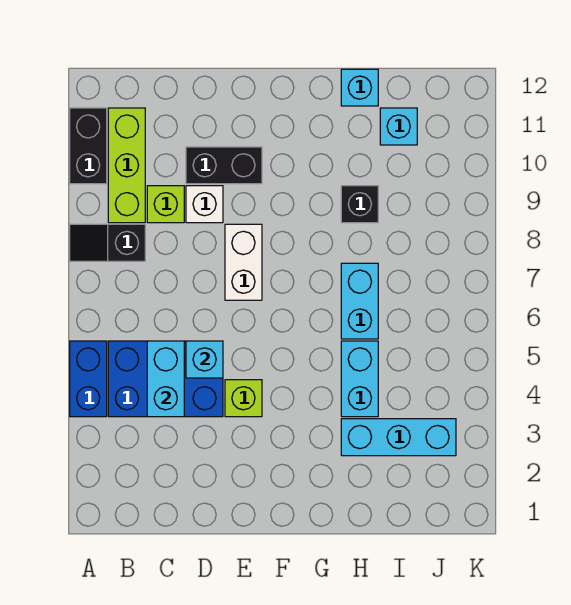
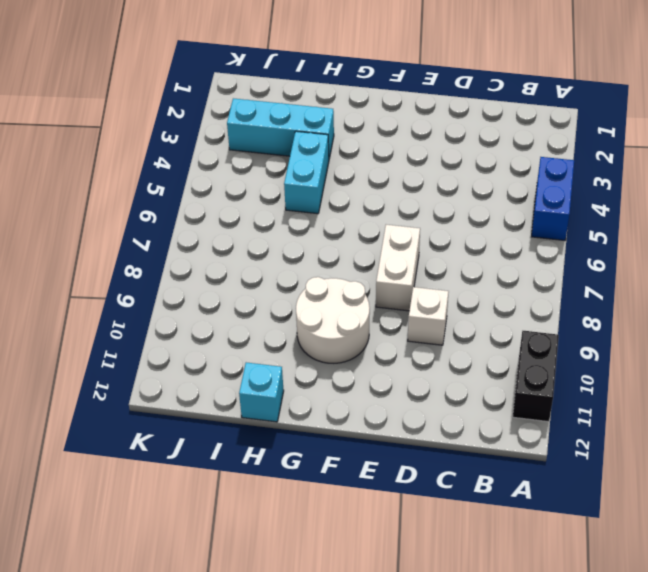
white round brick F9:G10 level 1 -> none
none -> black slope A8:B8 level 1 top B
none -> blue brick B4:D5 level 1
none -> lime brick B9:B11 level 1

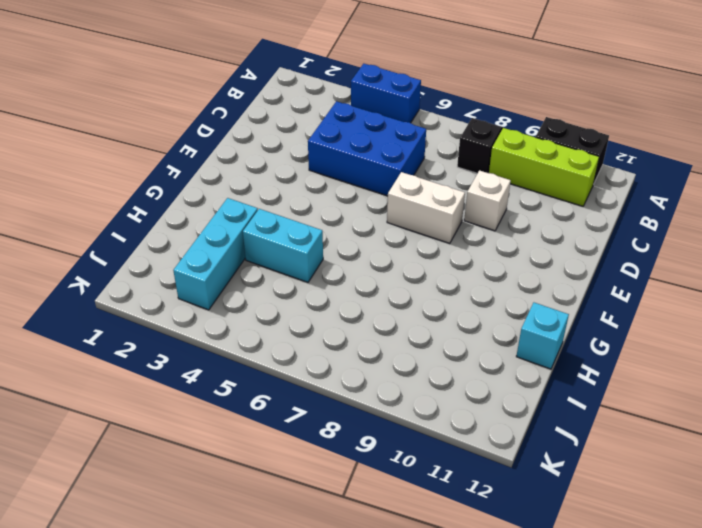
blue brick C4:D6 level 1 -> blue brick B4:D5 level 1
none -> lime brick C9 level 1
none -> black brick D10:E10 level 1
none -> lime brick E4 level 1

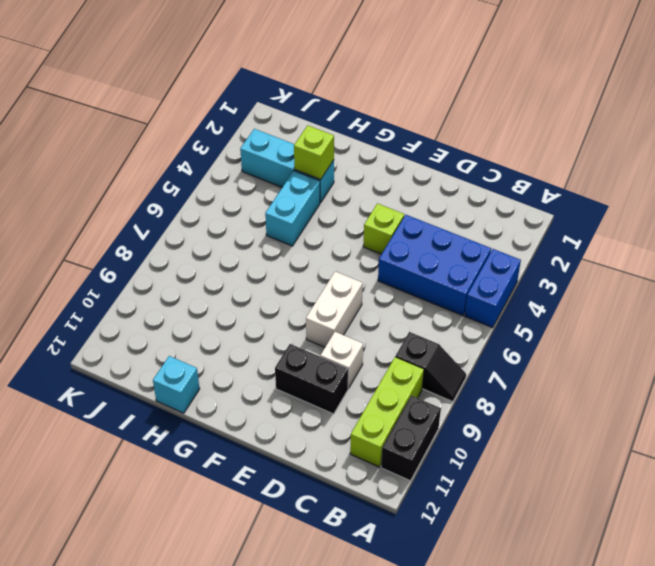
lime brick H3 level 2 -> lime brick C9 level 1
none -> cyan brick H6:H7 level 1
none -> black brick H9 level 1
none -> cyan brick I11 level 1

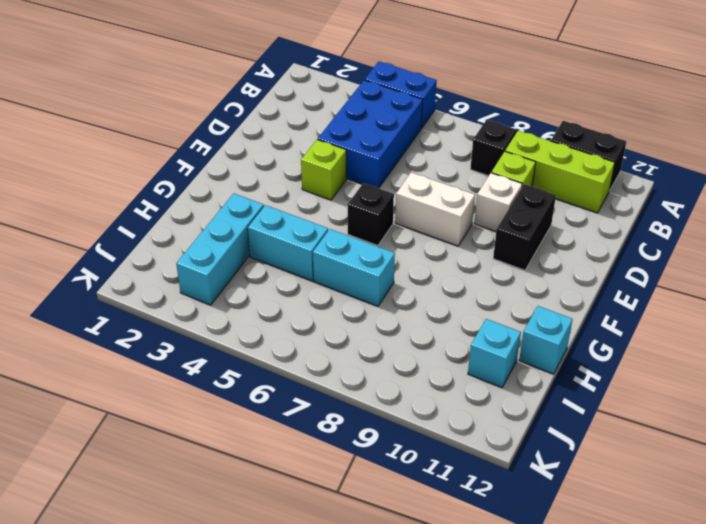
black brick F6 level 1 -> black brick H9 level 1
none -> cyan brick C4:C5 level 2
none -> cyan brick D5 level 2

